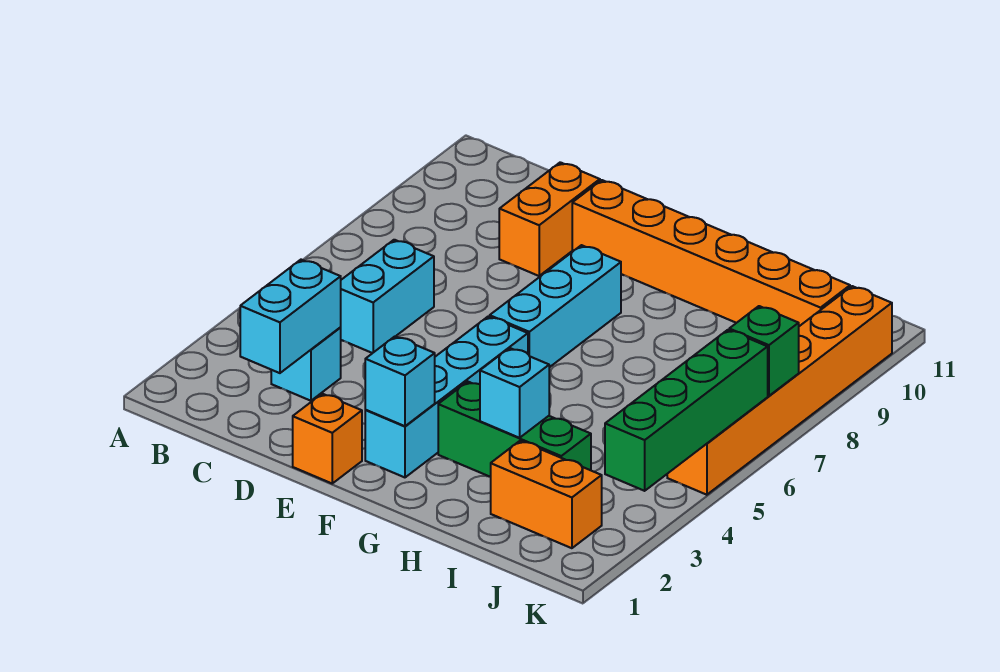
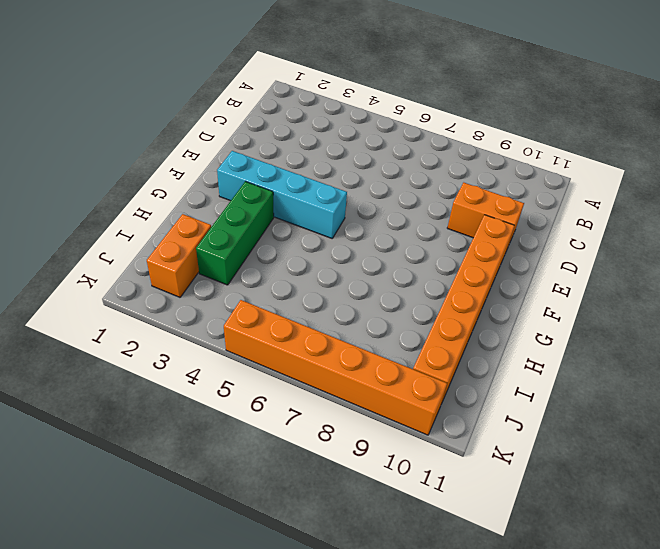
none -> cyan brick C3 level 1
none -> cyan brick C5:C6 level 1
none -> orange brick E1 level 1

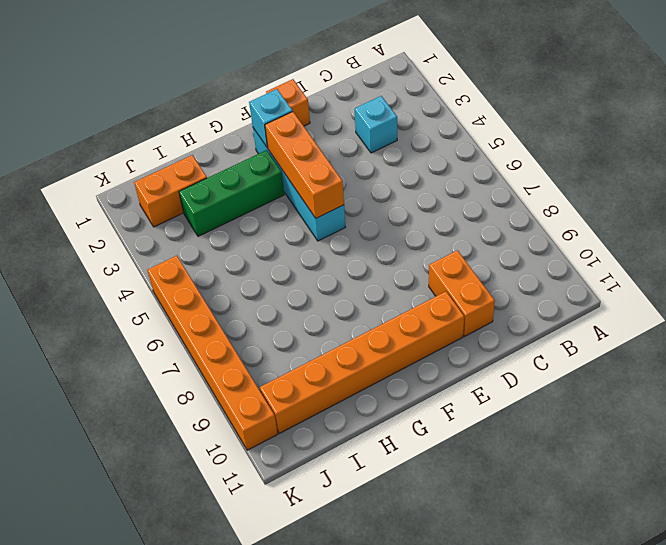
orange brick F3:F5 level 2 -> none
none -> cyan brick C5:C6 level 1
none -> cyan brick F6:F8 level 1
none -> cyan brick C2:C3 level 2

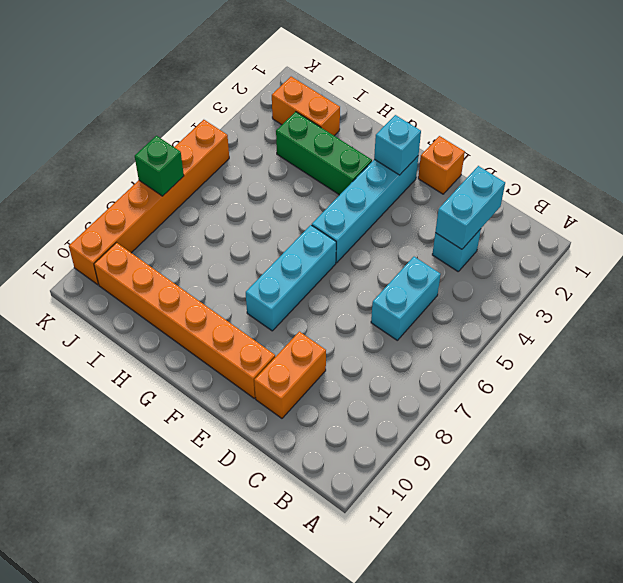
none -> cyan brick H3 level 2
none -> green brick K3:K6 level 2

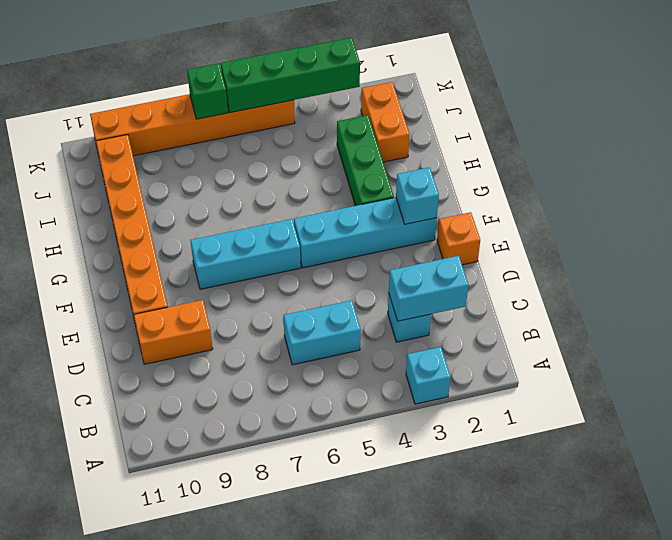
cyan brick A3 level 1 -> cyan brick H3 level 2

